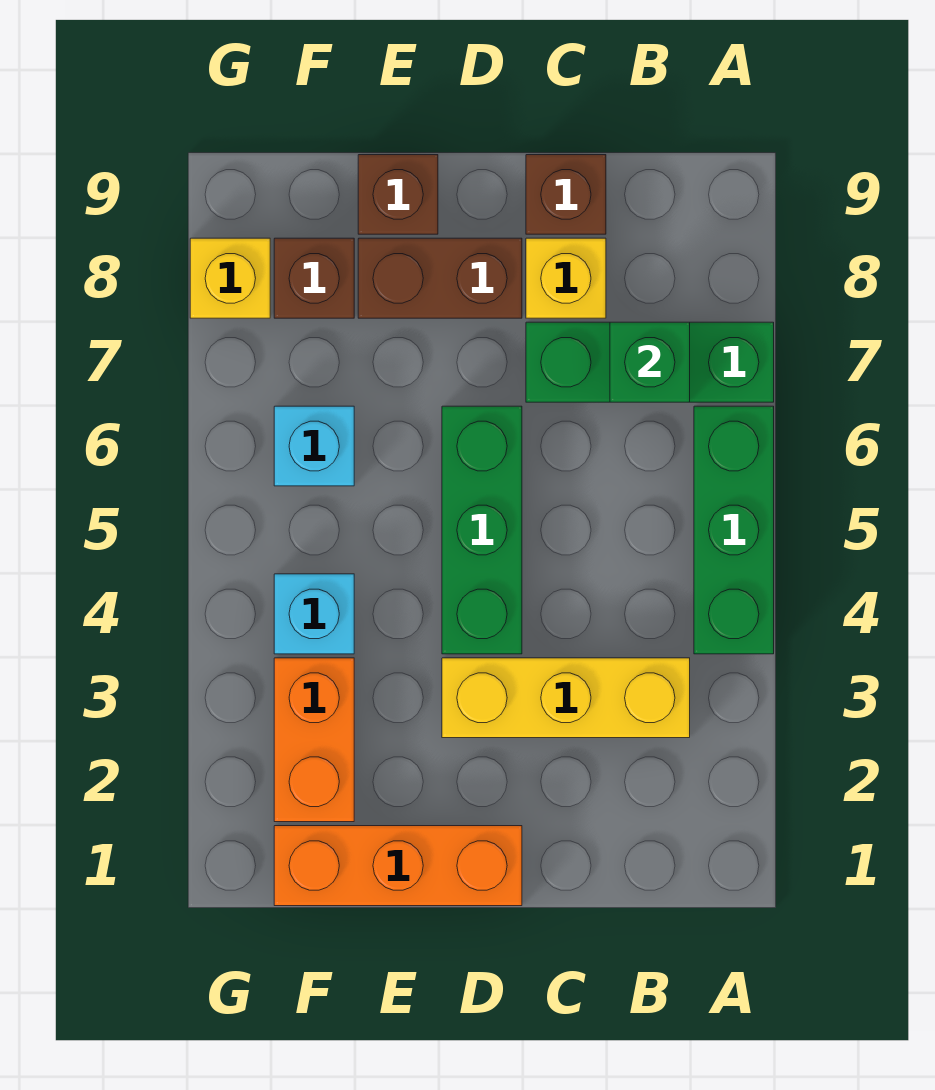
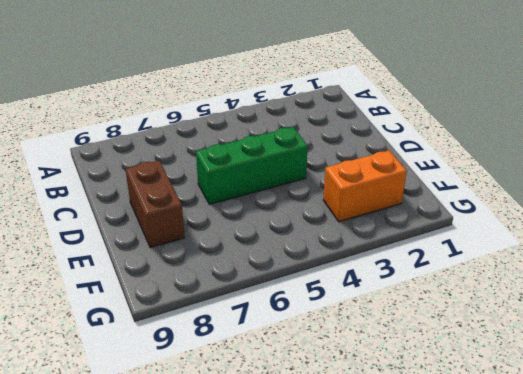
none -> green brick A4:A6 level 1
none -> green brick A7:C7 level 1
none -> yellow brick B3:D3 level 1

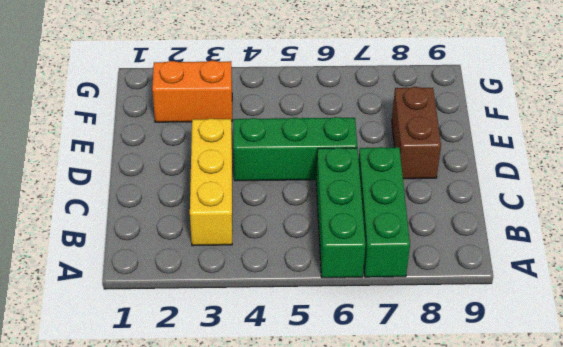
green brick A6:C6 level 1 -> green brick A4:A6 level 1
none -> yellow brick C8 level 1
none -> brown brick C9 level 1
none -> orange brick D1:F1 level 1

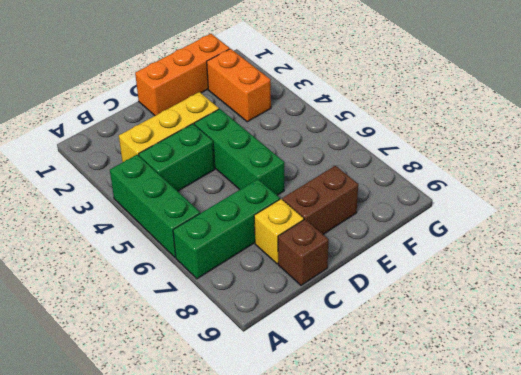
green brick B4:C4 level 1 -> none
none -> brown brick E9 level 1
none -> cyan brick F4 level 1
none -> cyan brick F6 level 1

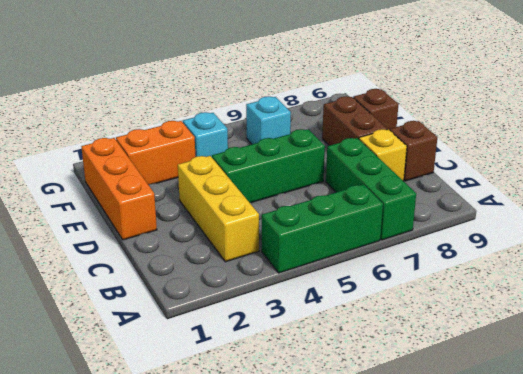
none -> brown brick F8 level 1
none -> yellow brick G8 level 1
none -> green brick B7 level 2

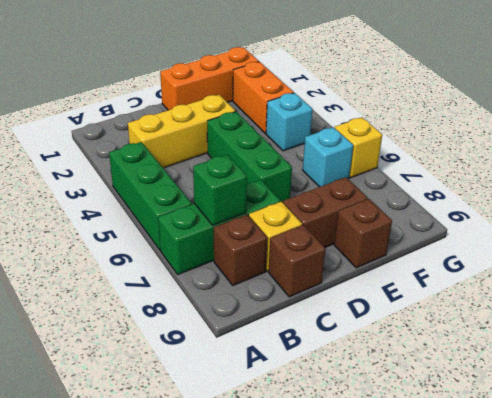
brown brick B8 level 1 -> brown brick F8 level 1
yellow brick G6 level 1 -> yellow brick G8 level 1

